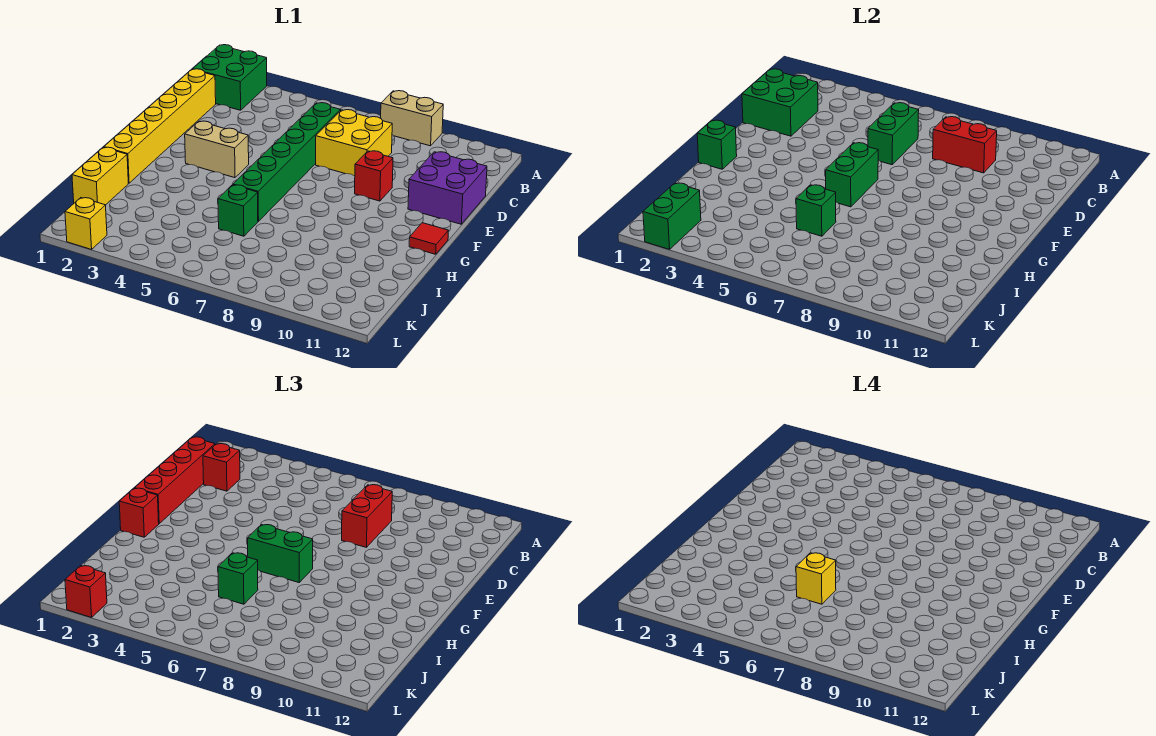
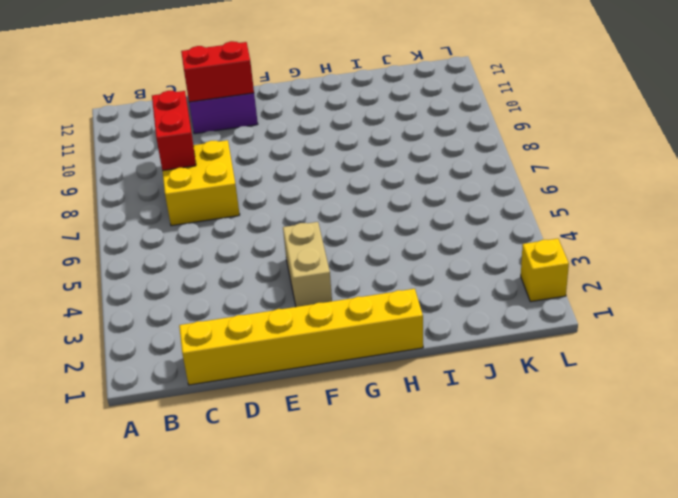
red brick D11:E11 level 2 -> red brick C8:D8 level 3
none -> green brick A1:B2 level 1
none -> tan brick A8:A9 level 1
none -> green brick C6:H6 level 1

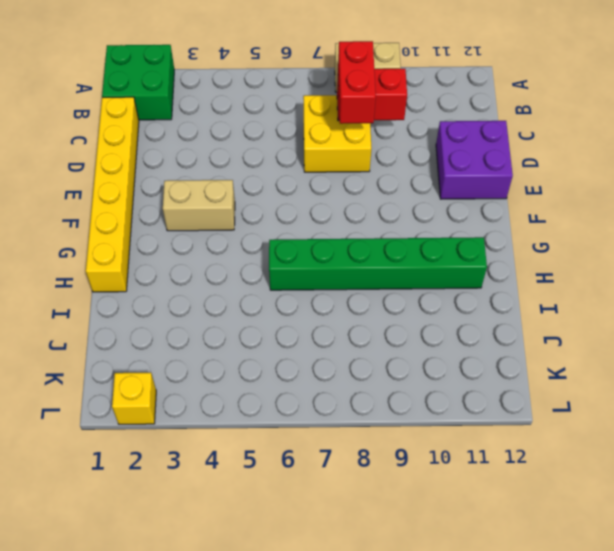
green brick H6:H11 level 1 -> green brick C6:H6 level 1
none -> red brick E9 level 1
none -> red tile G12 level 1
none -> yellow brick I1:J1 level 1

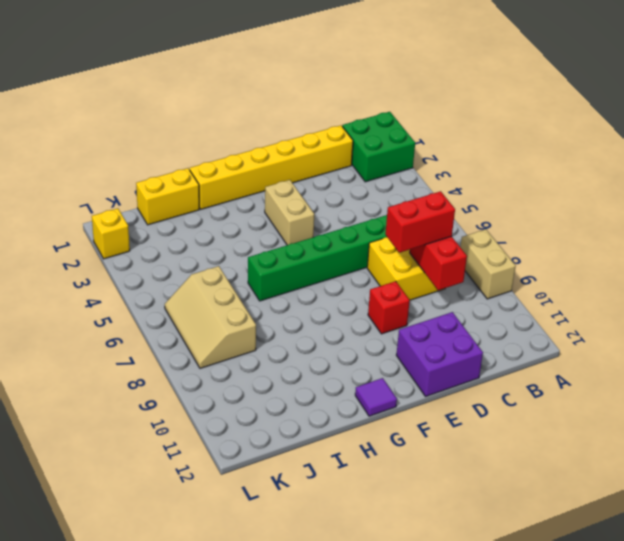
purple tile G12 level 1 -> red tile G12 level 1
tan slope J6:K8 level 1 top J -> none
none -> green brick I6 level 1
none -> green brick C1:D2 level 2
none -> green brick C6:D6 level 2

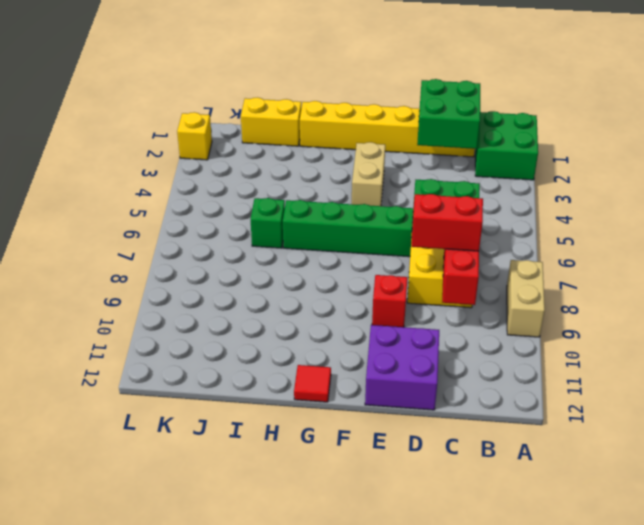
none -> green brick F6:G6 level 2
none -> green brick G1 level 2
none -> green brick I6 level 2

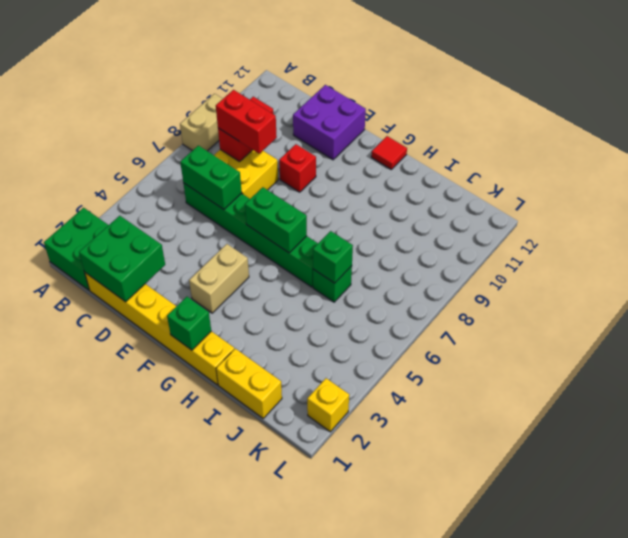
none -> green brick K2:L2 level 2
none -> red brick C1:F1 level 3
none -> red brick C2 level 3

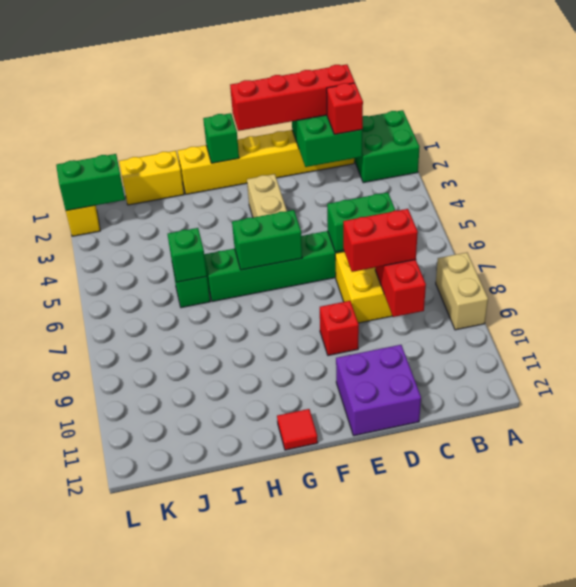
none -> red brick G1 level 3
none -> green brick G6:G7 level 3
none -> green brick I6 level 3

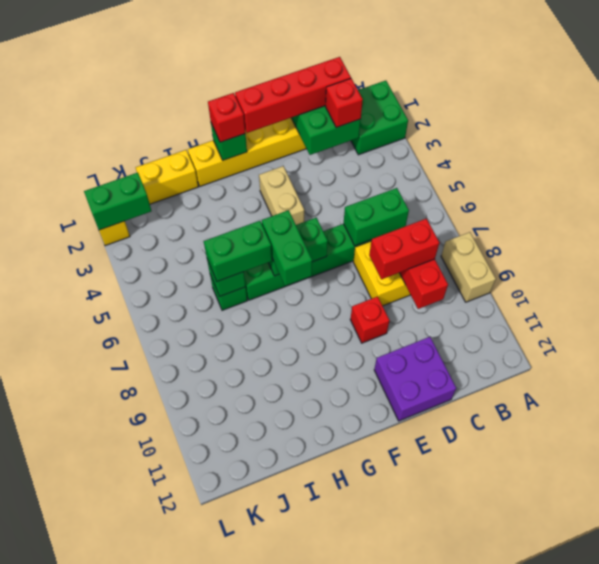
green brick H6:I6 level 3 -> green brick I6 level 3
none -> red tile G12 level 1
none -> red brick L2 level 3
none -> yellow brick I6 level 4

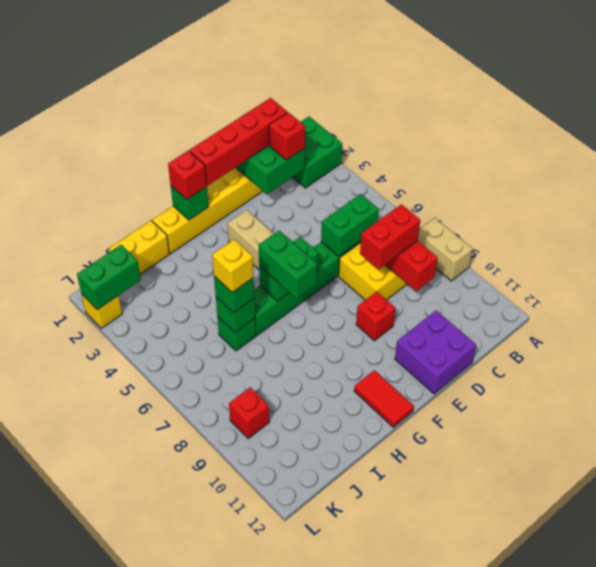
red tile G11:G12 level 1 -> red tile G12 level 1
red brick K9 level 1 -> red brick L2 level 3

